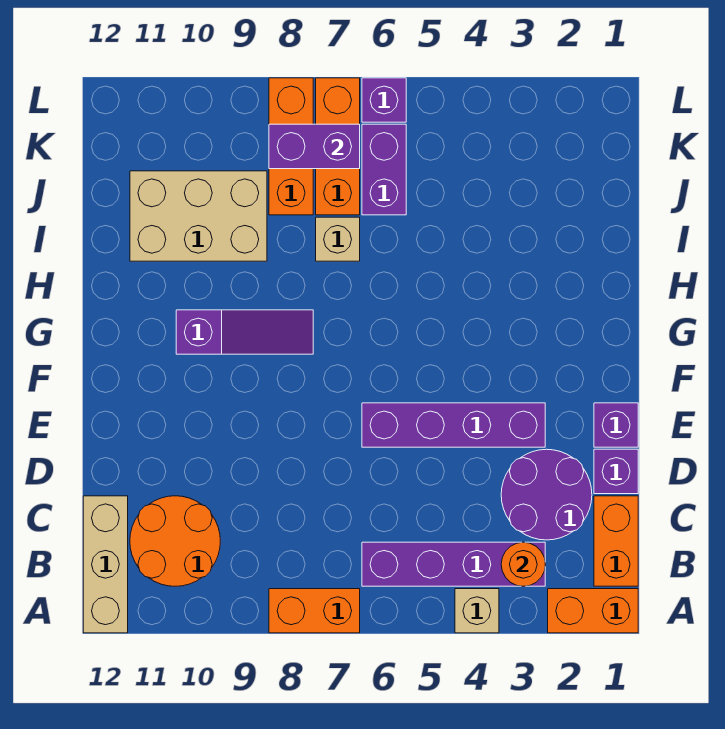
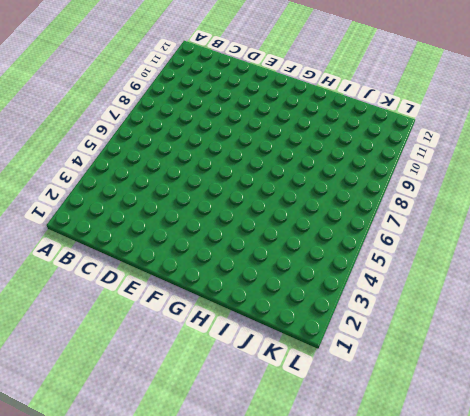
none -> orange brick A1:A2 level 1
none -> tan brick A4 level 1
none -> orange brick A7:A8 level 1

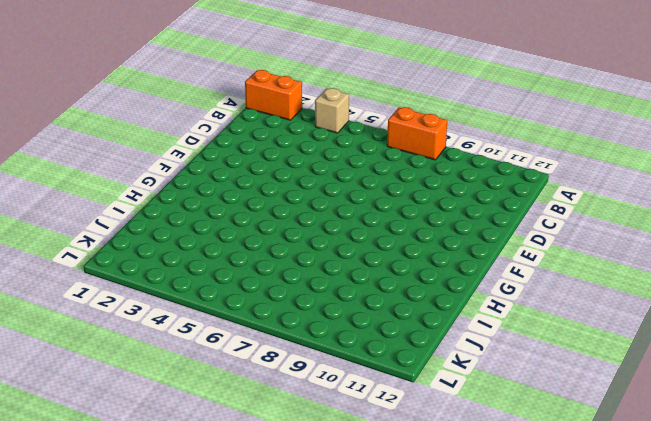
none -> tan brick A12:C12 level 1
none -> orange brick B1:C1 level 1
none -> purple brick B3:B6 level 1

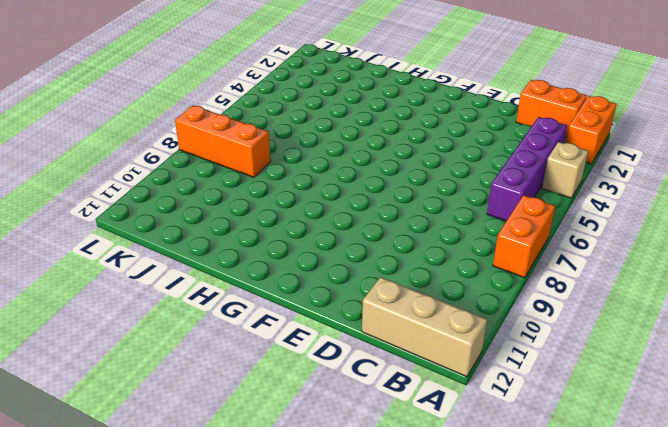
none -> orange round brick B10:C11 level 1
none -> purple round brick C2:D3 level 1
none -> purple brick D1 level 1

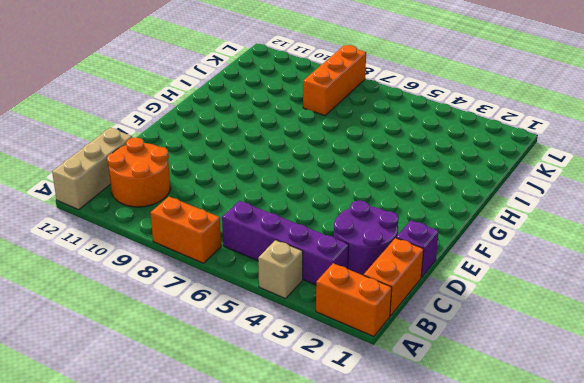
none -> purple brick E1 level 1
none -> purple brick E3:E6 level 1
none -> purple slope G8:G10 level 1 top 10

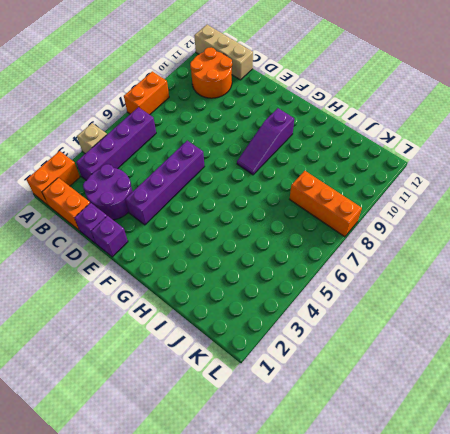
none -> tan brick I7 level 1
none -> tan brick I9:J11 level 1
none -> purple brick J6:K6 level 1

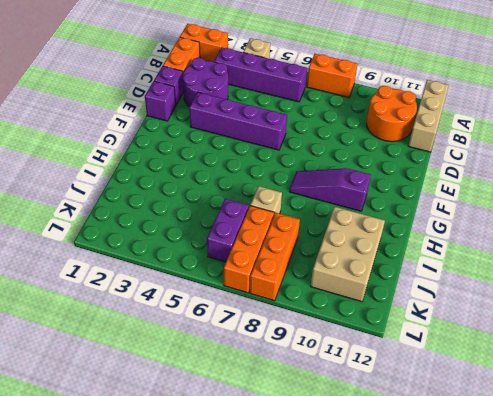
tan brick I10:K11 level 1 -> tan brick I9:J11 level 1
none -> purple brick L6 level 1
none -> orange round brick B3 level 2
none -> purple brick K7:K8 level 2

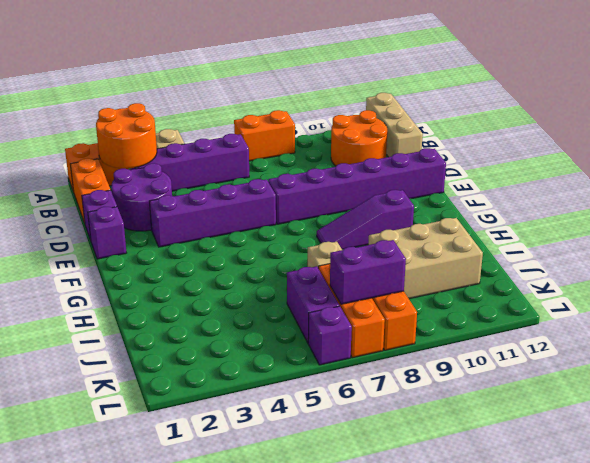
orange round brick A2:B3 level 2 -> orange round brick B3 level 2
purple brick E7:E12 level 1 -> none

